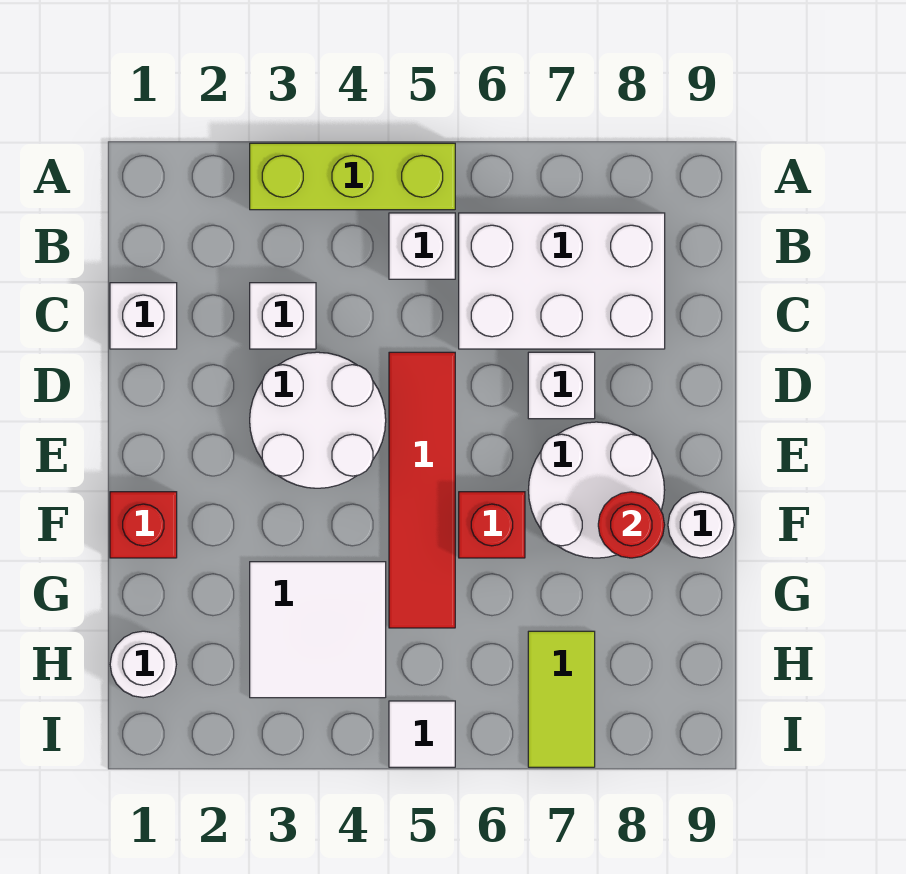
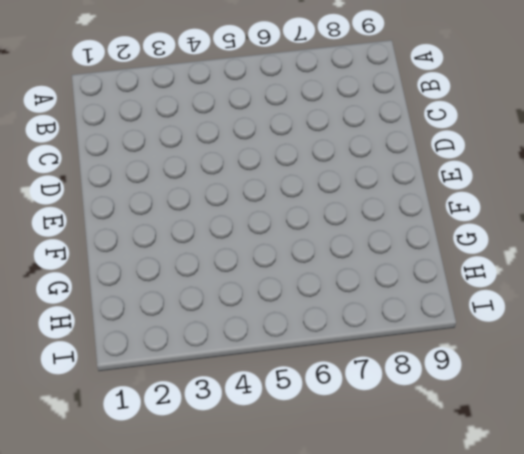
none -> lime brick A3:A5 level 1
none -> white brick B5 level 1
none -> white brick B6:C8 level 1

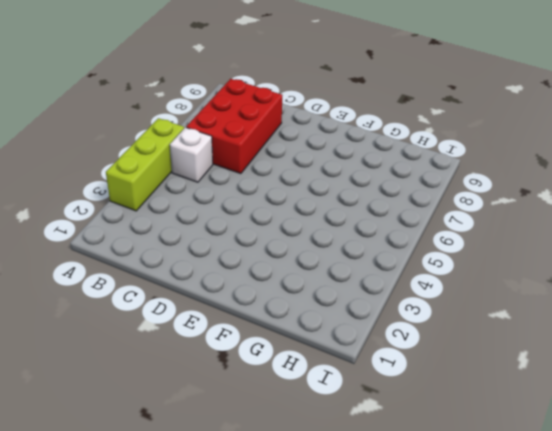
red brick B6:C8 level 1 -> white brick B6:C8 level 1
none -> white brick C1 level 1
none -> white brick C3 level 1
none -> white round brick D3:E4 level 1

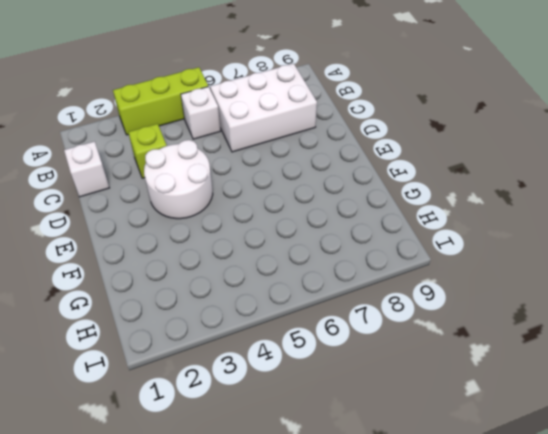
lime brick C3 level 1 -> white brick C3 level 1
none -> red tile D5:G5 level 1
none -> white brick D7 level 1
none -> white round brick E7:F8 level 1

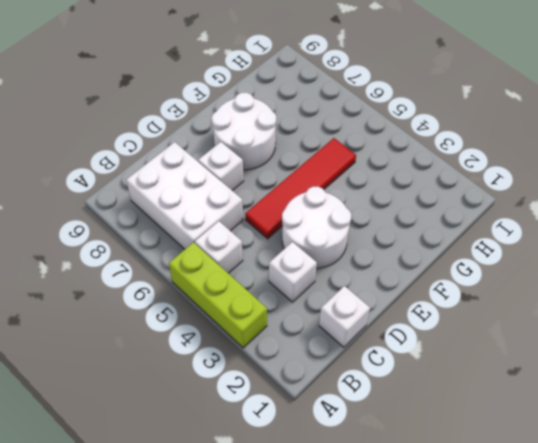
none -> red brick F1 level 1
none -> red brick F6 level 1
none -> white round brick F9 level 1

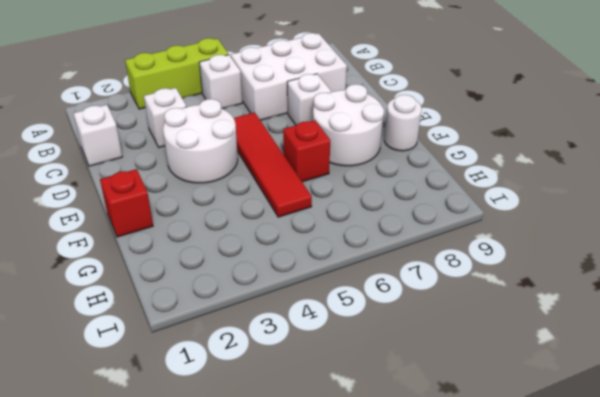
none -> white tile G3:H4 level 1
none -> white round brick H1 level 1
none -> lime tile H7:I7 level 1

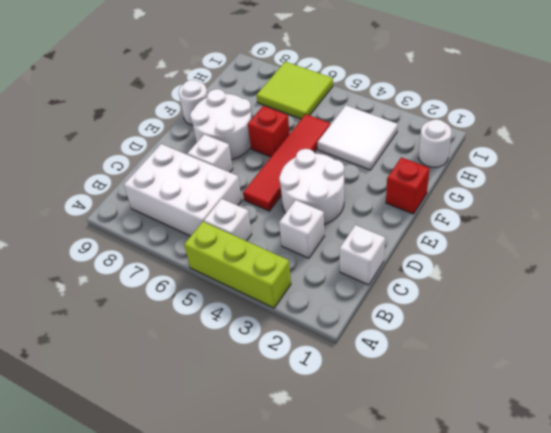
lime tile H6:I7 level 1 -> lime tile H7:I7 level 1
none -> white tile I5 level 1
none -> red round brick F8 level 2

